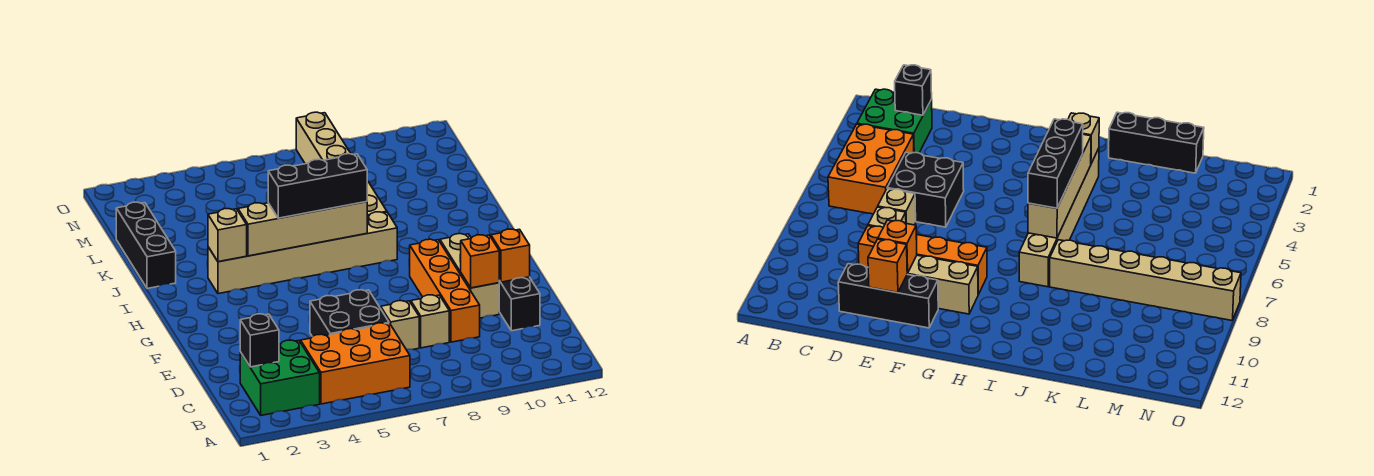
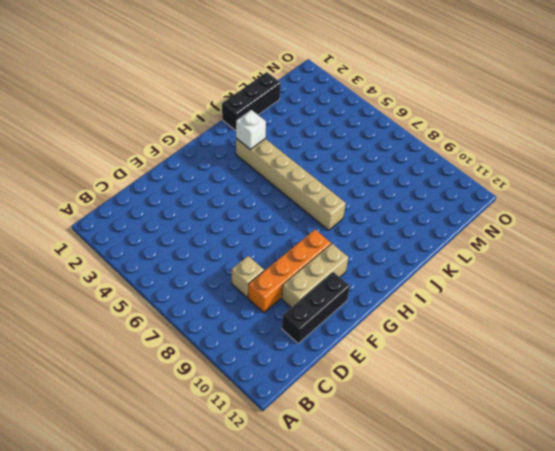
white brick I3 level 2 -> tan brick I3 level 2
none -> green brick B2:C3 level 1
none -> orange brick B4:C6 level 1
none -> black brick D5:E6 level 1

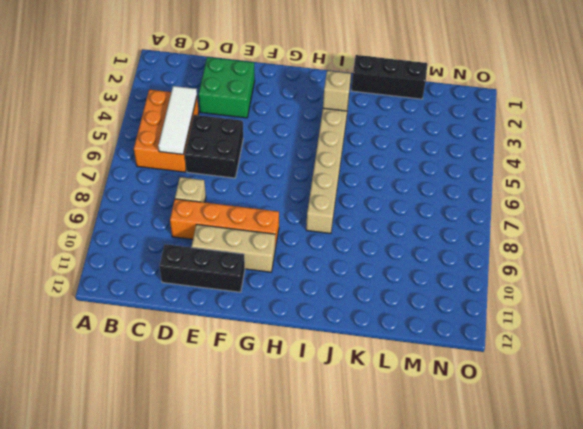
white tile C4:C6 level 2 -> none
green brick D2:E3 level 1 -> green brick B2:C3 level 1
none -> tan brick D7 level 1
none -> tan brick J8:O8 level 1
none -> black brick C2 level 2

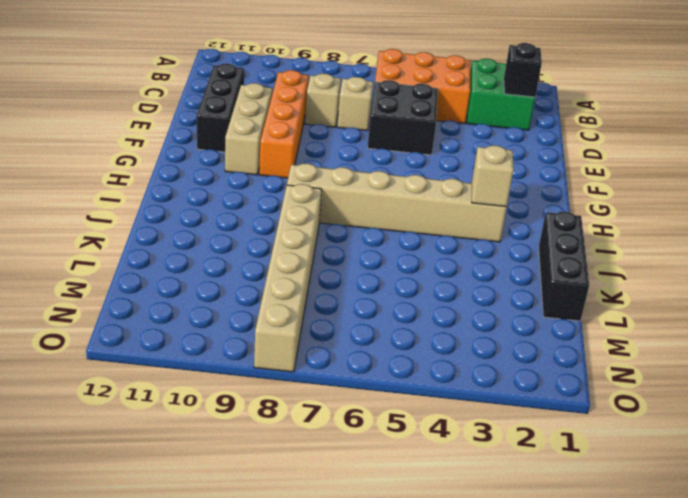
none -> orange brick E10 level 2
none -> orange brick E11 level 2
none -> tan brick I4:I7 level 2

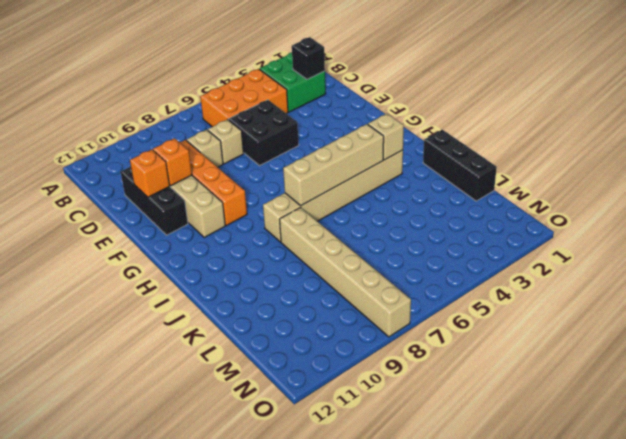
none -> black brick I5:I7 level 3

